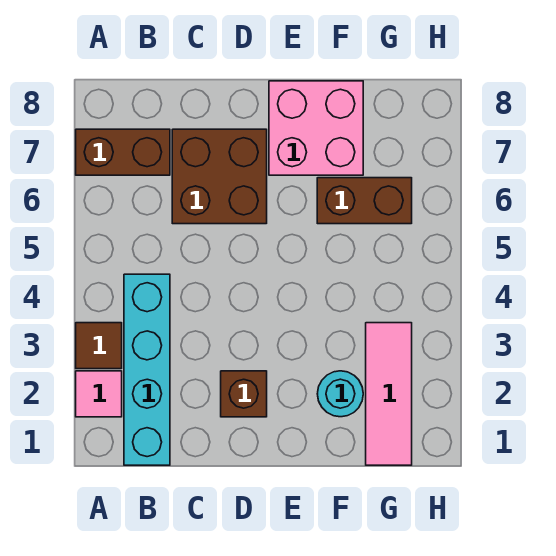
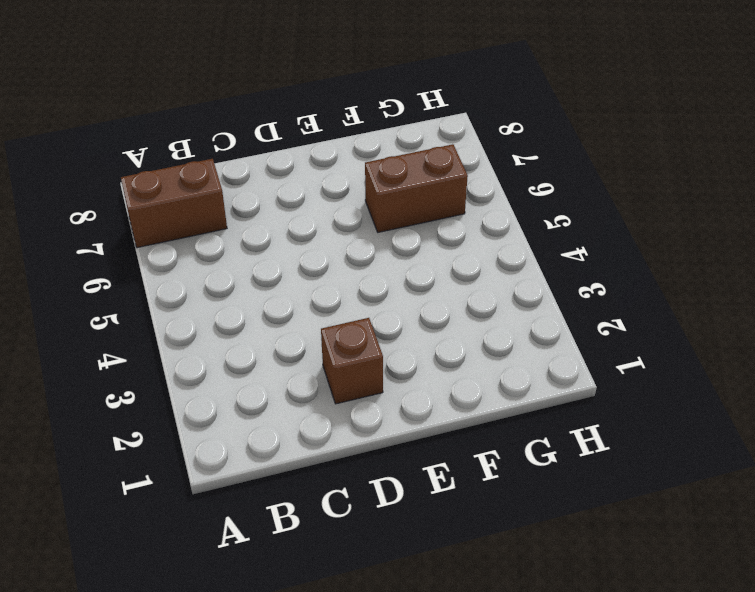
none -> pink tile A2 level 1
none -> brown tile A3 level 1

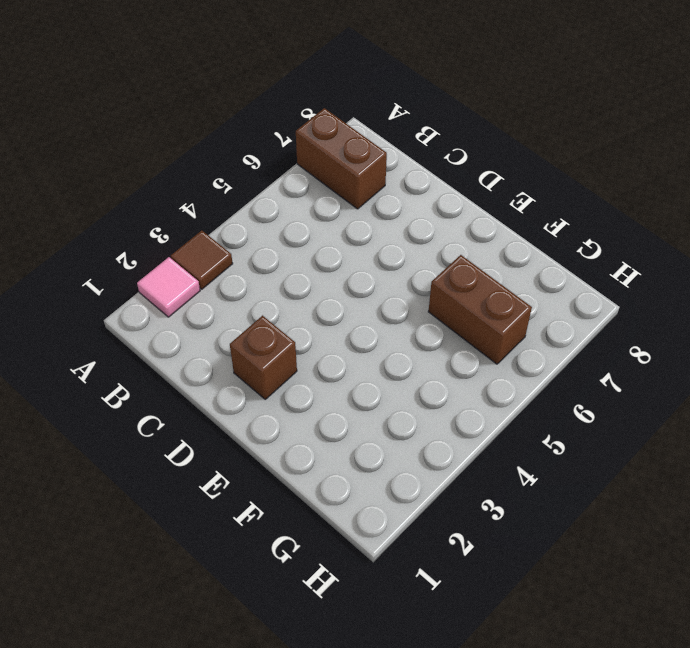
none -> cyan brick B1:B4 level 1
none -> brown brick C6:D7 level 1

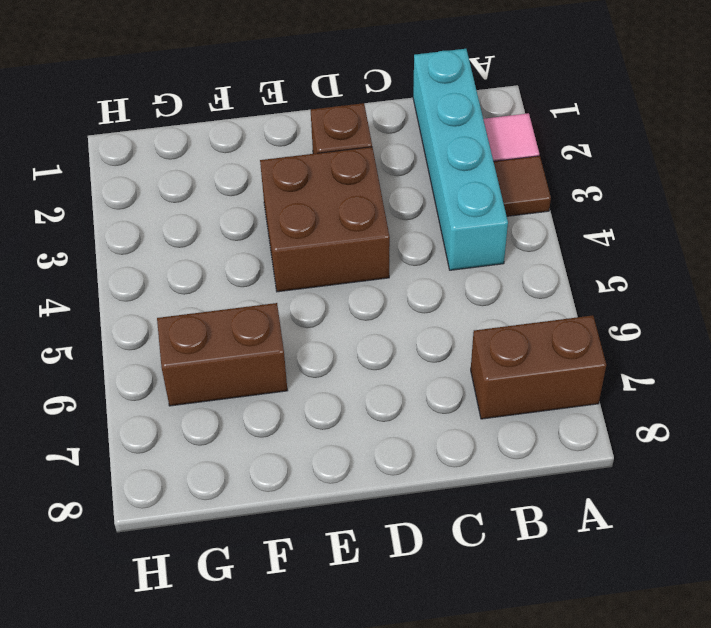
brown brick D3:E4 level 1 -> brown brick C6:D7 level 1
none -> pink brick E7:F8 level 1
none -> cyan round brick F2 level 1

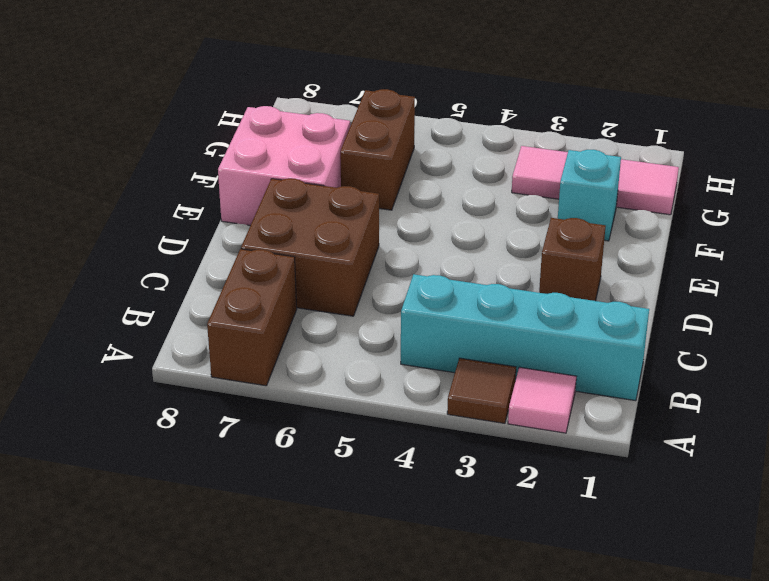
cyan brick F2 level 1 -> cyan round brick F2 level 1

